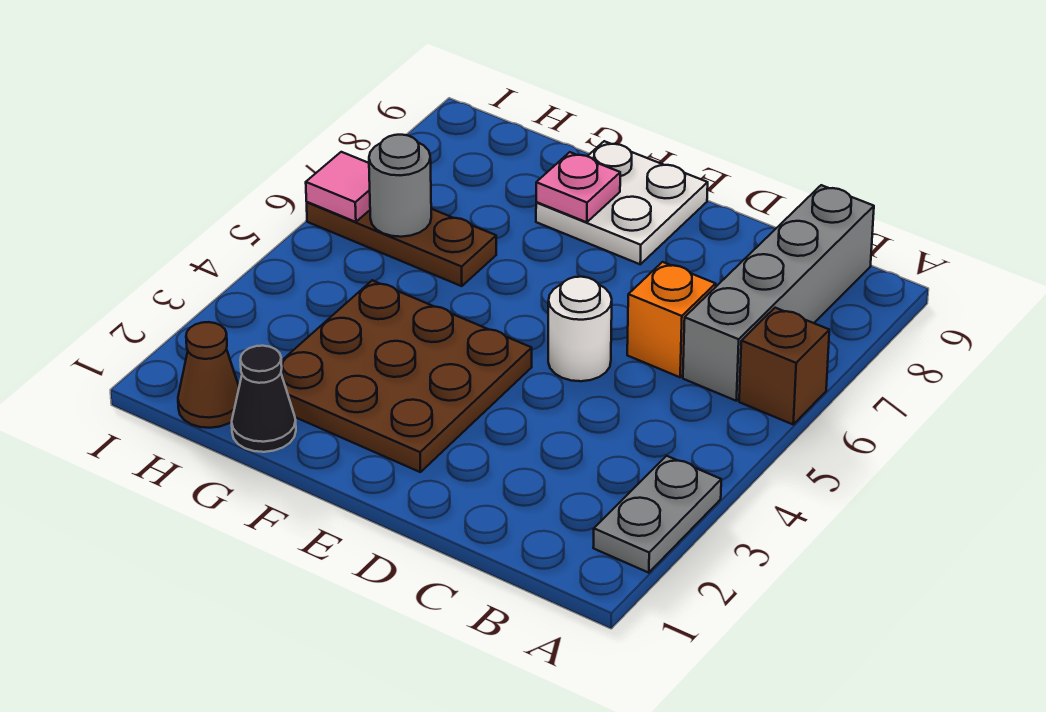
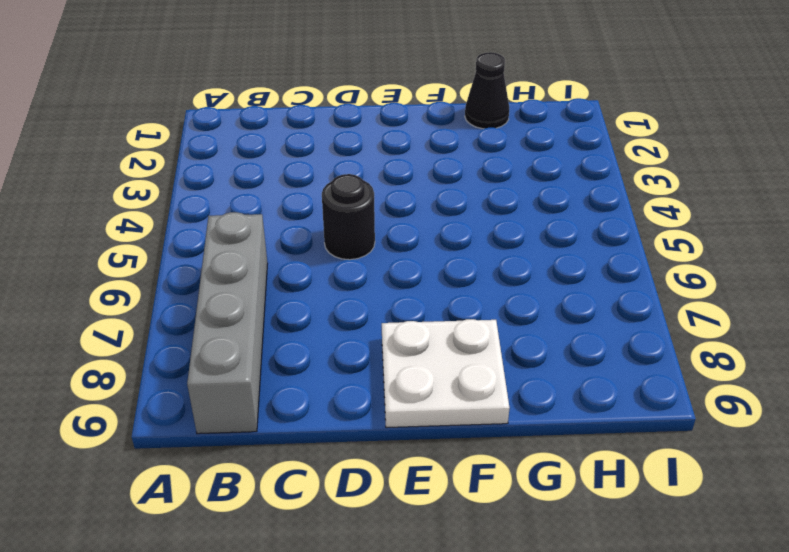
black round brick D5 level 1 -> white round brick D5 level 1
none -> grey plate A2:A3 level 1
none -> brown brick A6 level 1
none -> orange brick C6 level 1

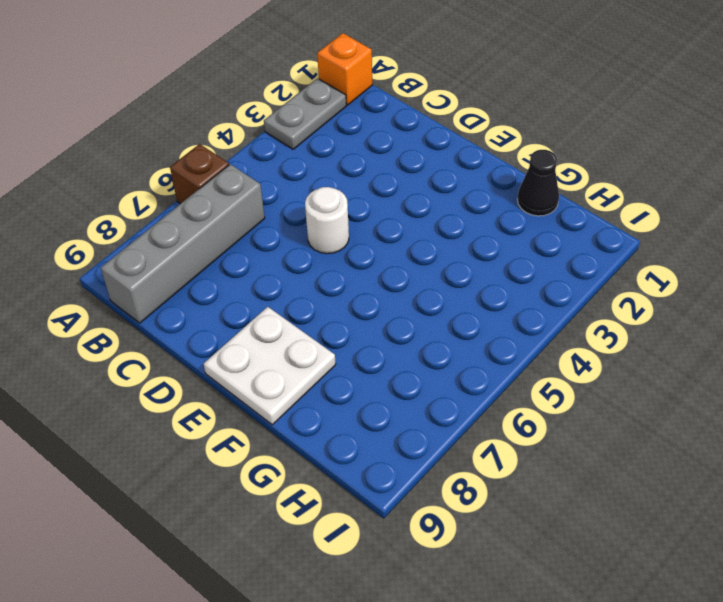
orange brick A1 level 1 -> orange brick C6 level 1
none -> brown plate E2:G4 level 1
none -> brown plate G6:I6 level 1
none -> brown cone H1 level 1

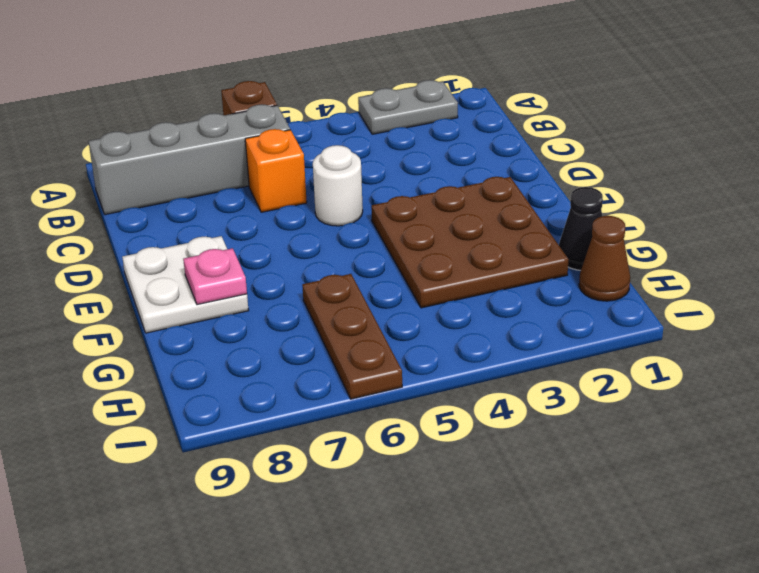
none -> grey round brick H6 level 2
none -> pink tile I6 level 2

